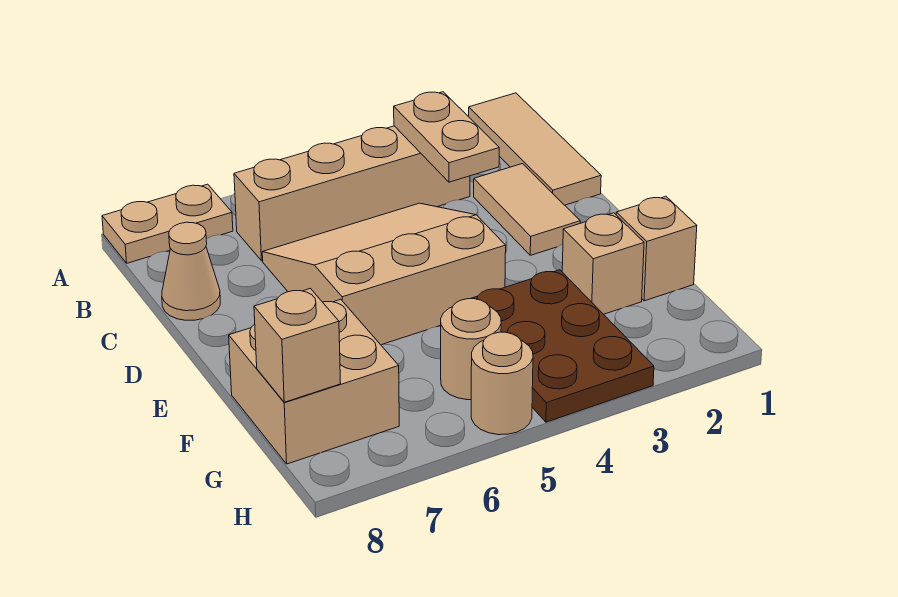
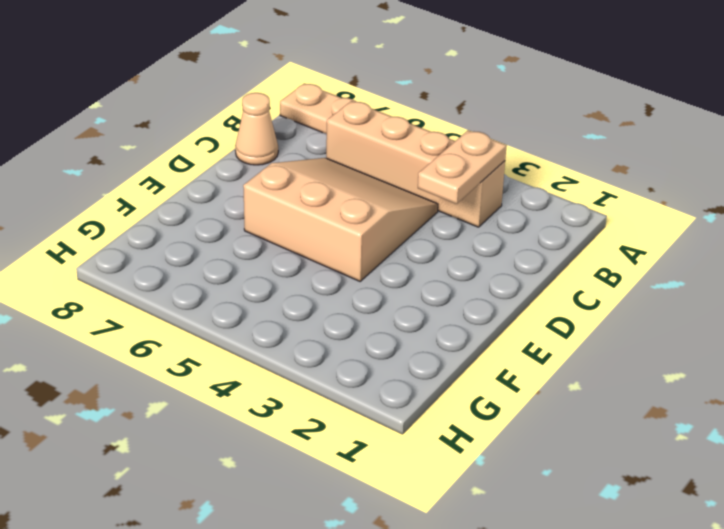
none -> tan tile A1:C1 level 1
none -> tan tile C2:D2 level 1
none -> tan brick F1 level 1

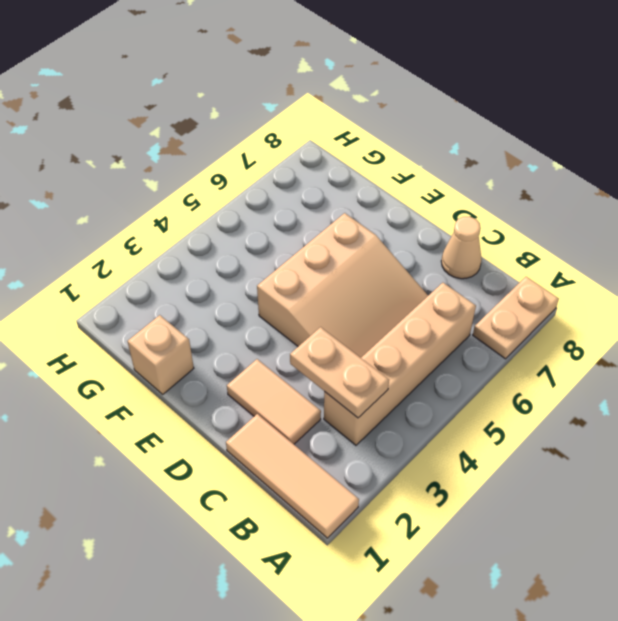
none -> tan brick F2 level 1
none -> brown plate F3:H4 level 1
none -> tan brick F7:G8 level 1

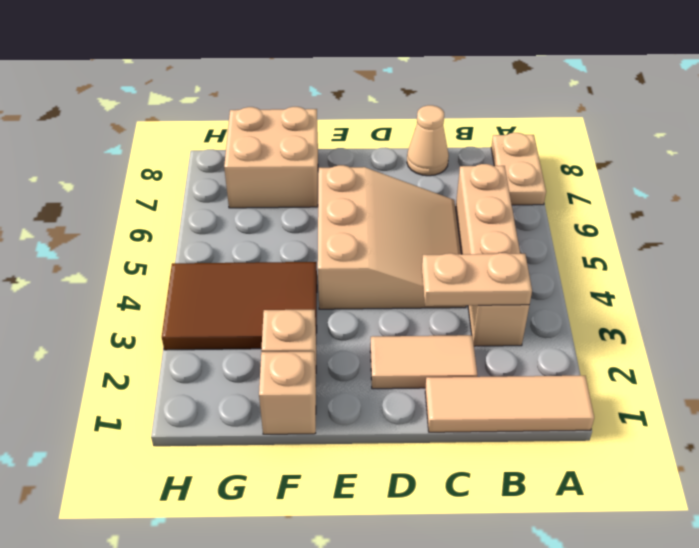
brown tile F3:H4 level 1 -> brown plate F3:H4 level 1
none -> tan round brick G5 level 1
none -> tan round brick H5 level 1
none -> tan brick G8 level 2

